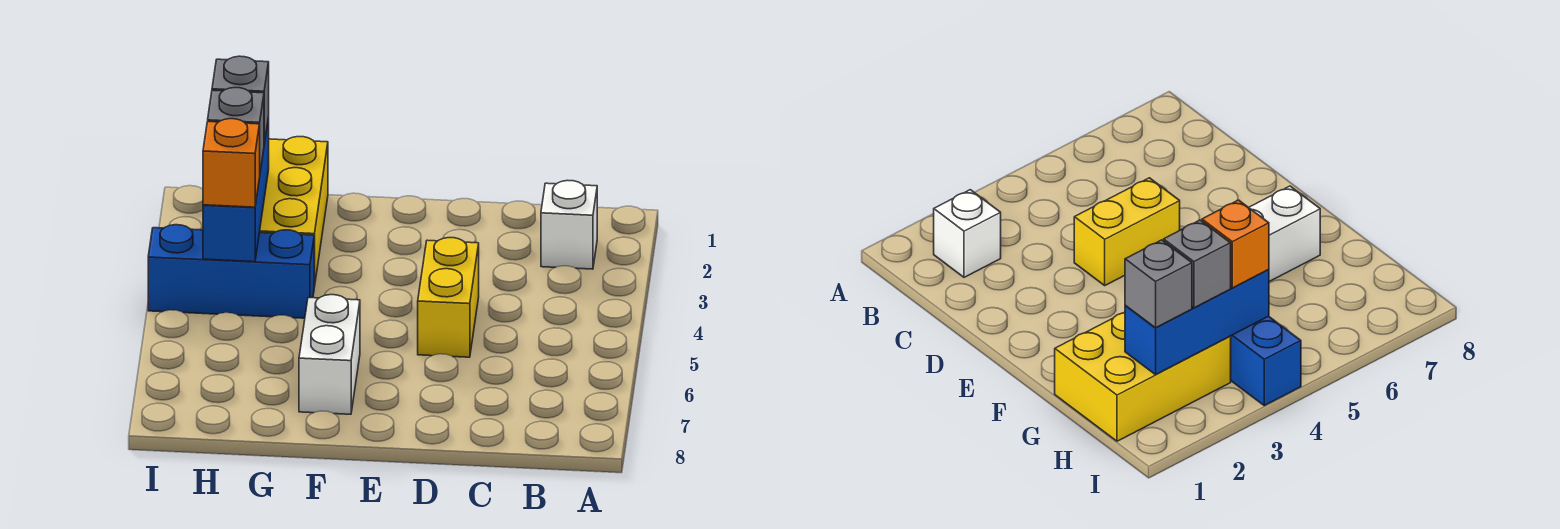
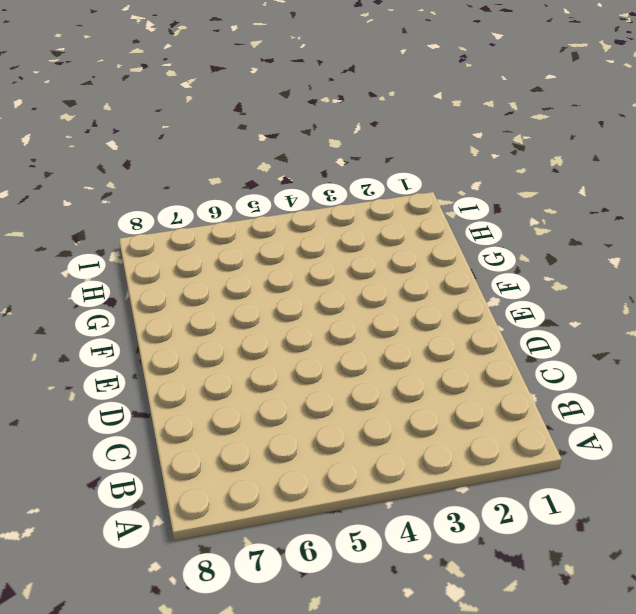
none -> white brick B2 level 1
none -> yellow brick D4:D5 level 1

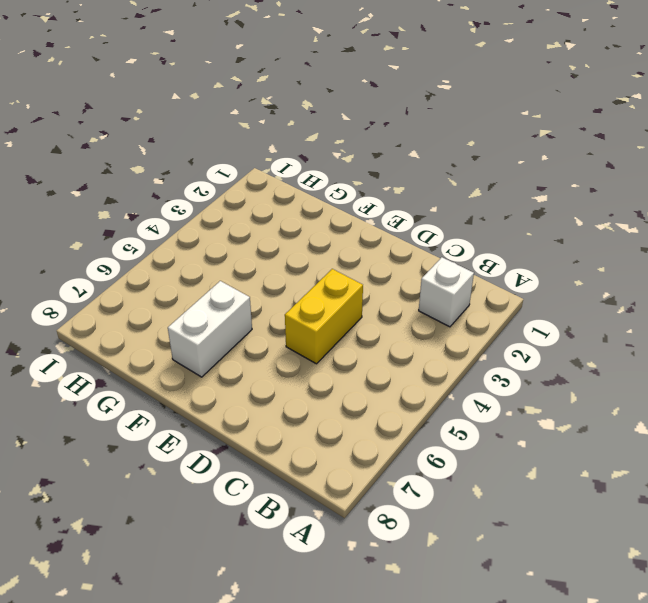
none -> yellow brick G1:H3 level 1
none -> blue brick G4:I4 level 1

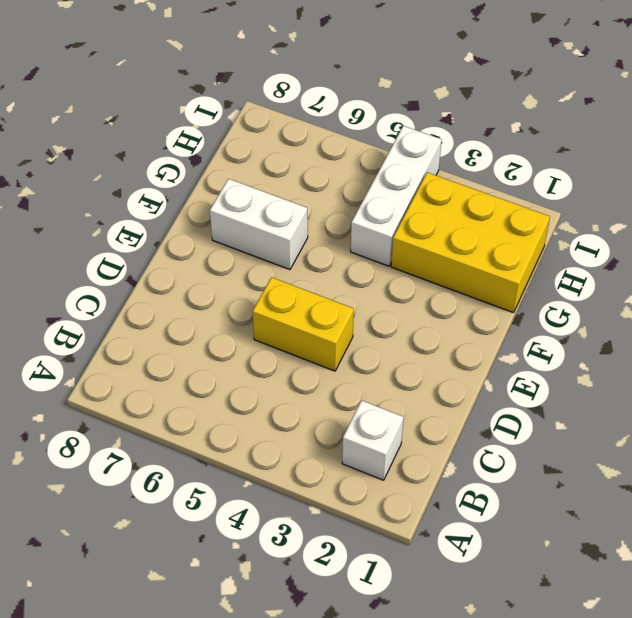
white brick G4:I4 level 1 -> blue brick G4:I4 level 1
none -> blue brick H2:H4 level 2
none -> grey brick H2 level 3

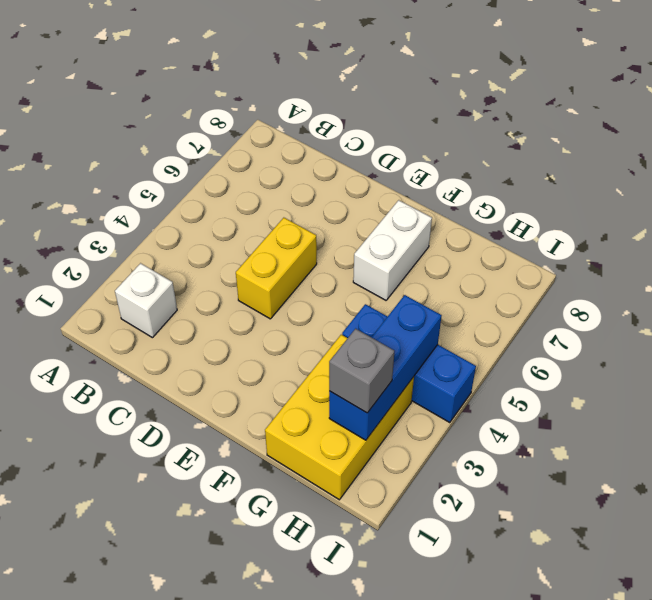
none -> grey brick H3 level 3
none -> orange brick H4 level 3

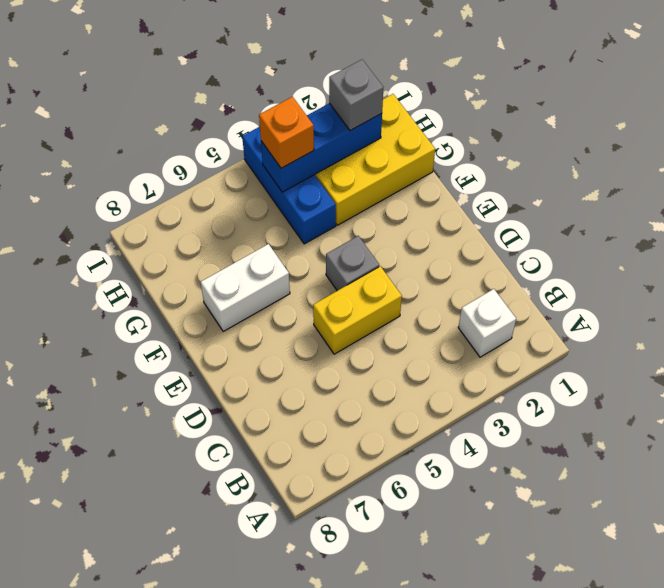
grey brick E4 level 1 -> grey brick H3 level 3

